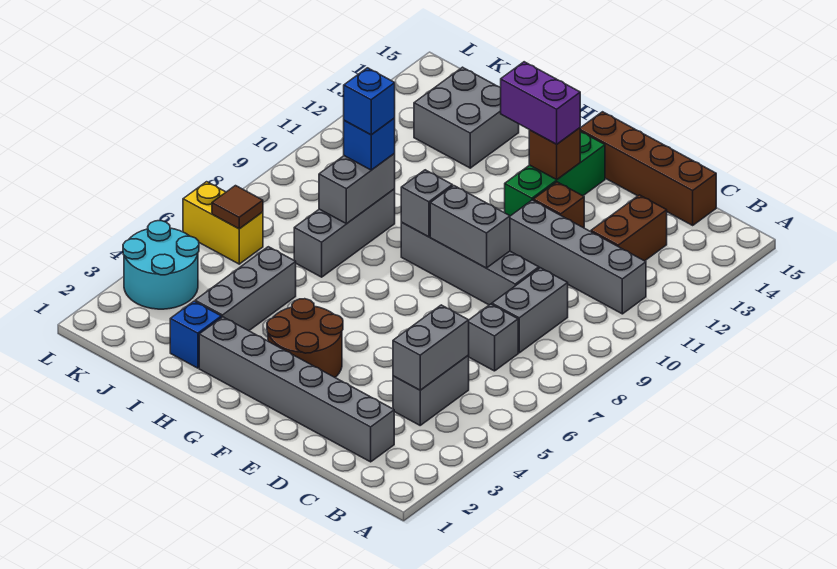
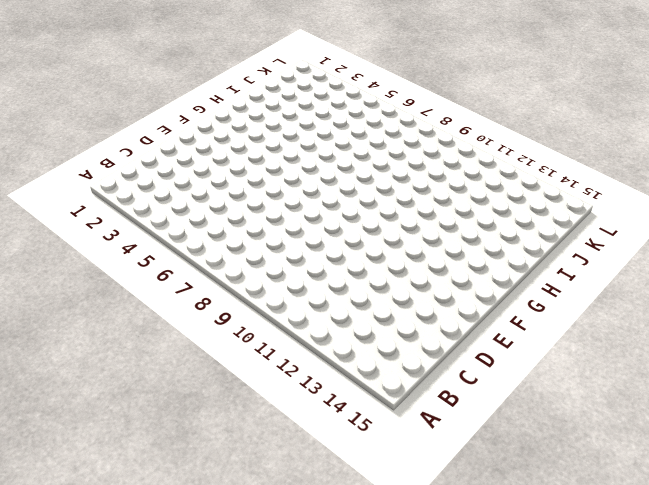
none -> grey brick B11:E11 level 1
none -> grey brick C2:H2 level 1
none -> grey brick C4:C5 level 1

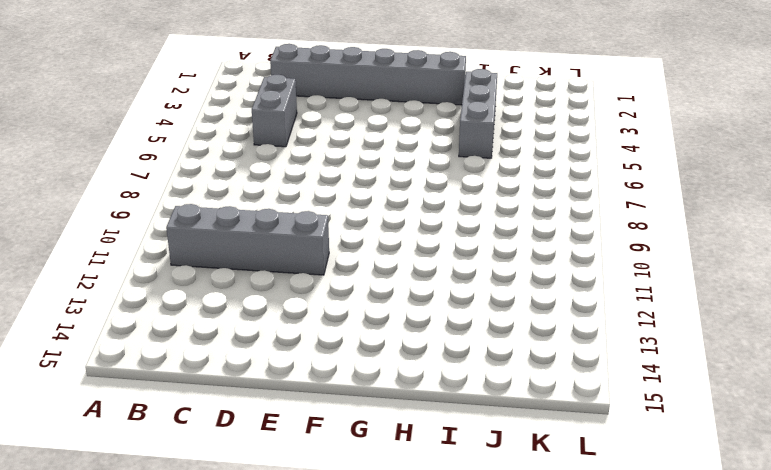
none -> grey brick C7 level 1
none -> grey brick C8:C9 level 1
none -> brown brick C12:C13 level 1

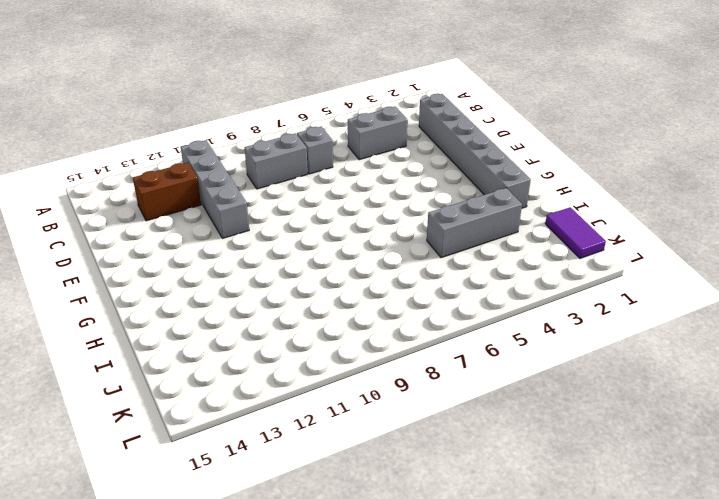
purple tile J1:K1 level 1 -> none
none -> brown brick C15:F15 level 1
none -> grey brick D9:G9 level 1
none -> brown brick E12 level 1

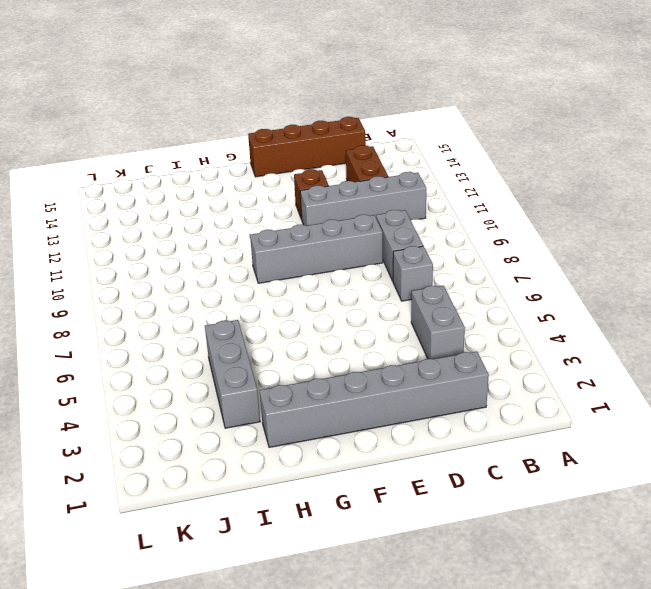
none -> brown round brick F3:G4 level 1
none -> green brick F12:F14 level 1
none -> blue brick I2 level 1

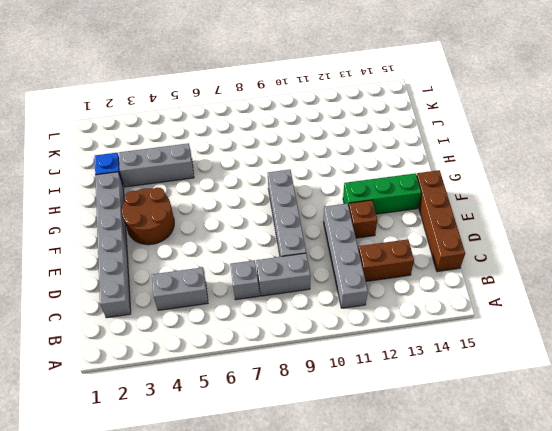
none -> grey brick I7:I9 level 1
none -> grey brick I13:J14 level 1
none -> cyan round brick K3:L4 level 1

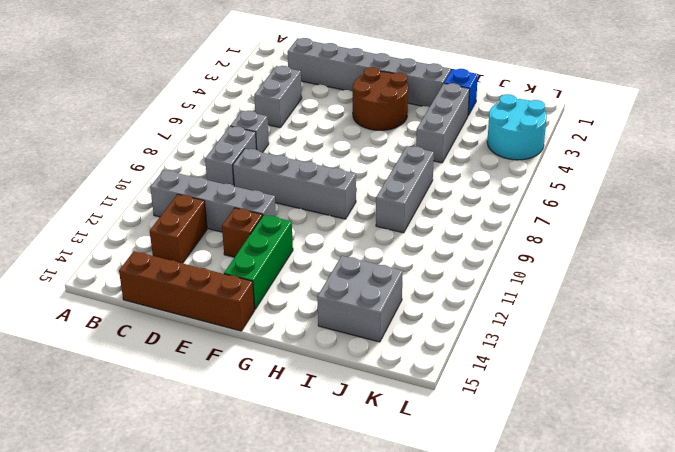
none -> yellow brick K6:L6 level 1
none -> grey brick C4:C5 level 2
none -> grey brick E9:F9 level 2

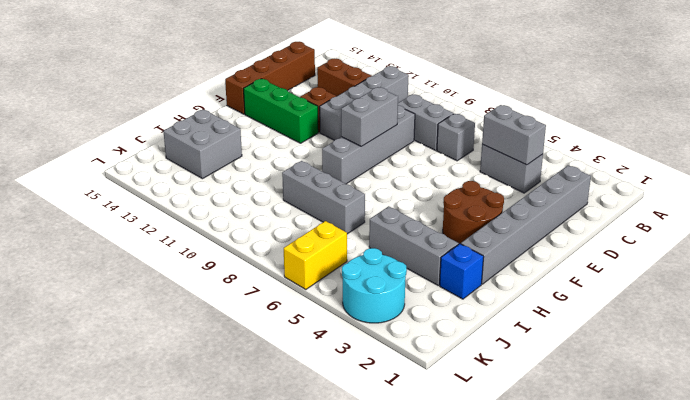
none -> brown brick F13 level 2
none -> grey brick G9 level 2
none -> grey brick I8:I9 level 2

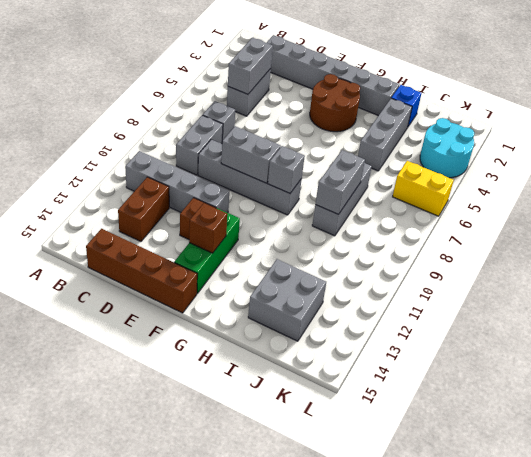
none -> brown tile K6 level 2
none -> purple brick F13:G13 level 3
none -> blue brick I9 level 3

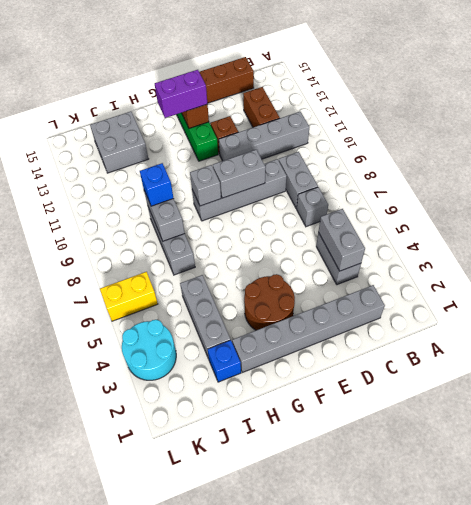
none -> brown tile K6 level 2
none -> blue brick I9 level 4

